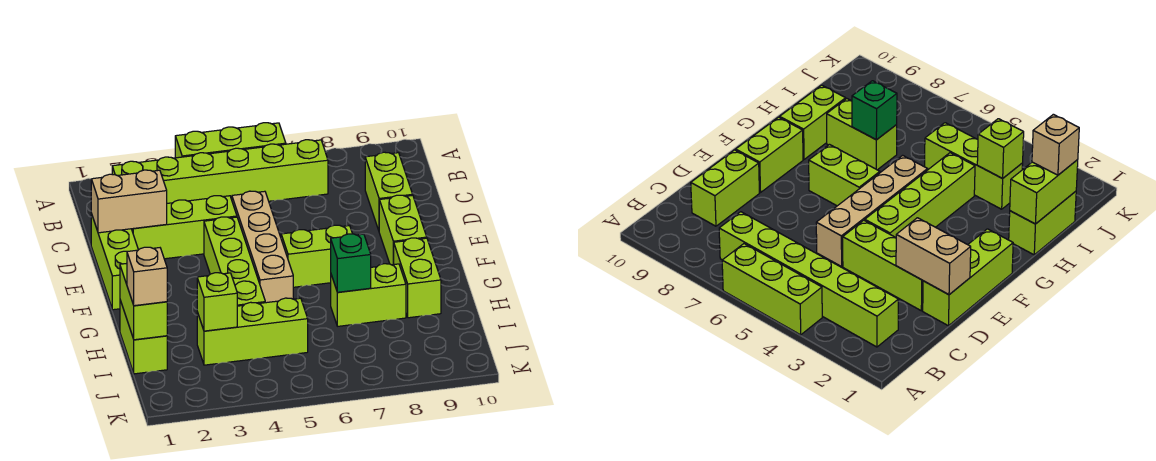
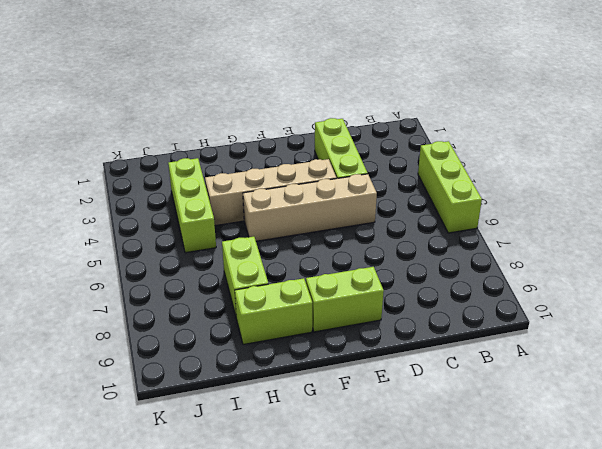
tan brick E4:H4 level 1 -> lime brick E4:H4 level 1
none -> lime brick B2:B7 level 1
none -> lime brick C9:D9 level 1
none -> lime brick D1:F1 level 1

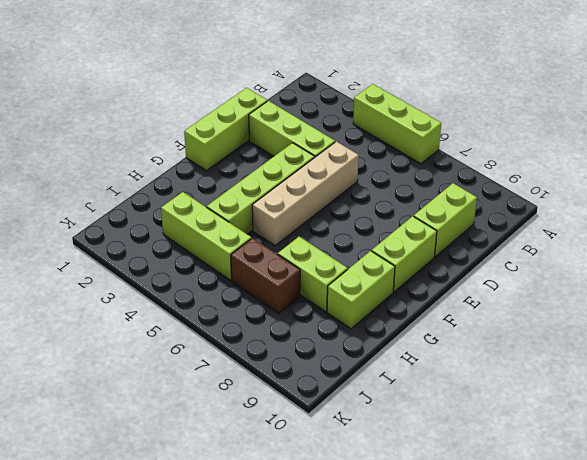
brown brick I6:I7 level 1 -> none
none -> lime brick B2:B7 level 1
none -> lime brick F6:F7 level 1
none -> lime brick H1:I1 level 1

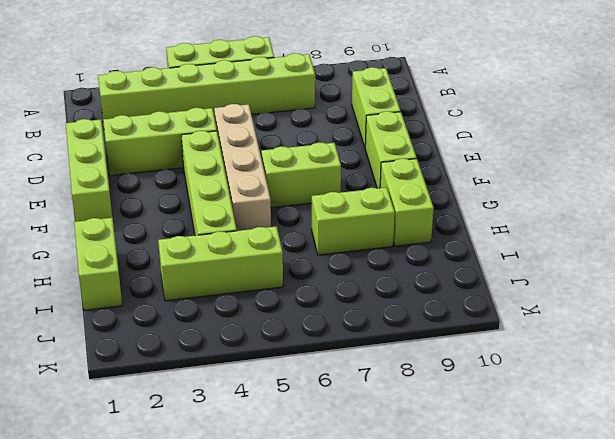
none -> tan brick D1:D2 level 2
none -> lime brick H1:I1 level 2
none -> green brick H7 level 2

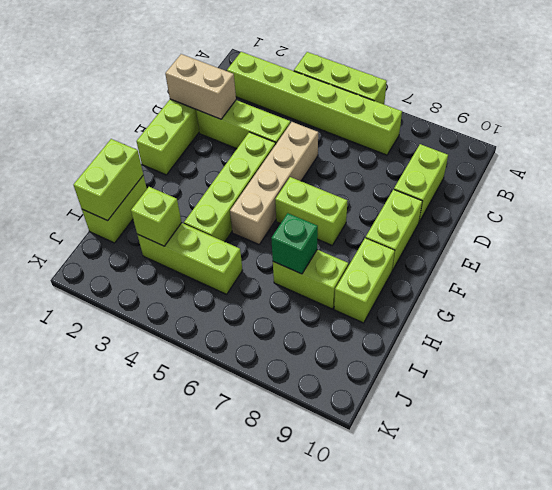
none -> tan brick I1 level 3

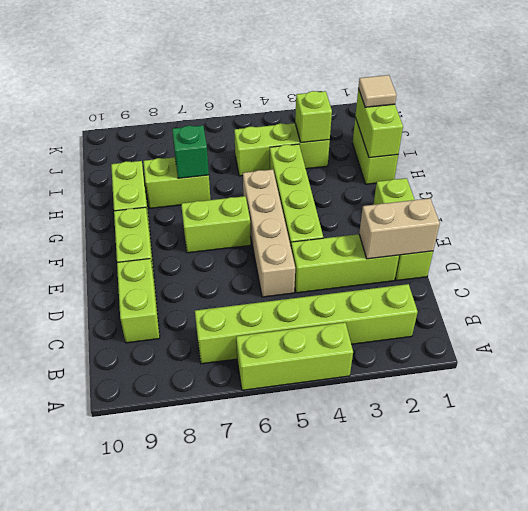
tan tile I1 level 3 -> tan brick I1 level 3

